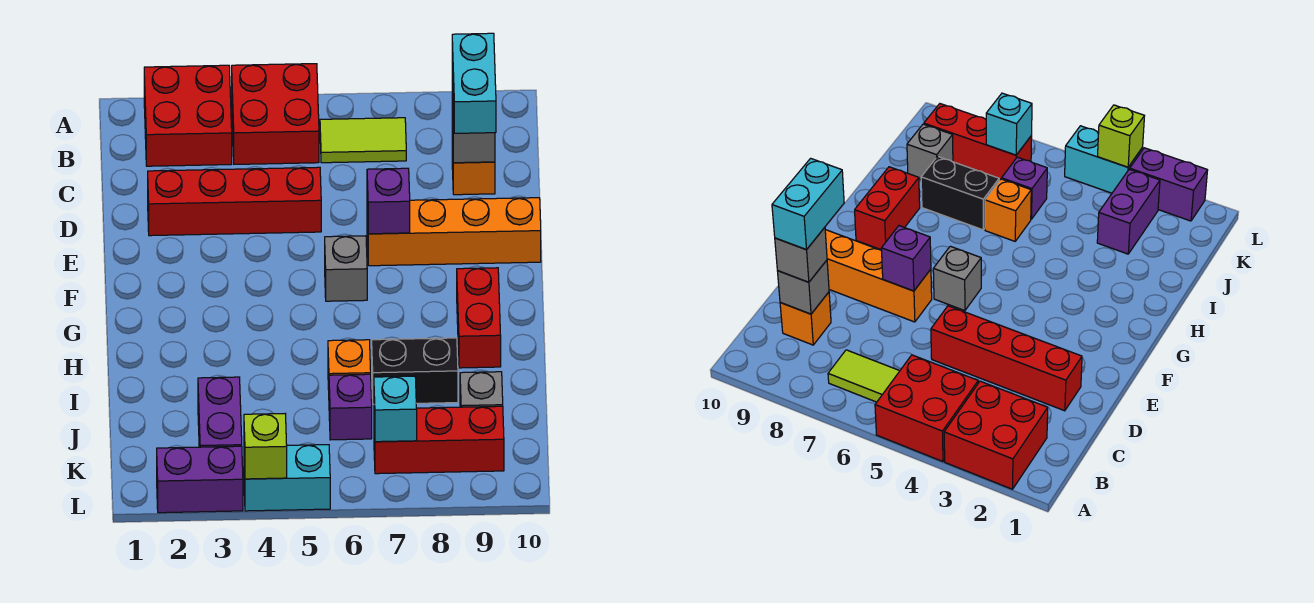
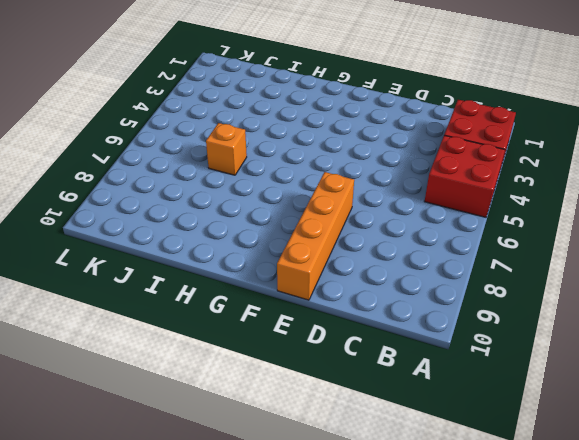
none -> lime tile B6:B7 level 1
none -> orange brick C9 level 1
none -> red brick D2:D5 level 1

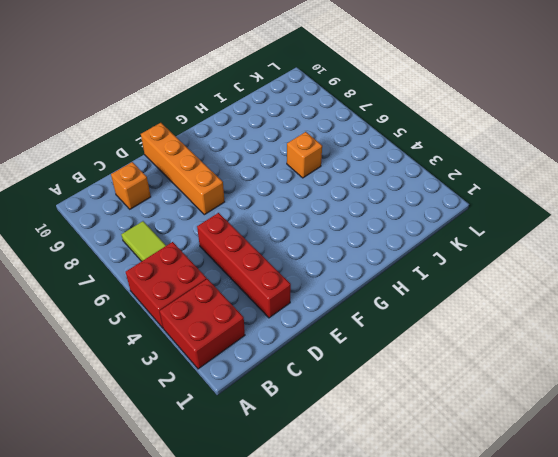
none -> grey brick F6 level 1
none -> red brick G9:H9 level 1
none -> black brick I7:I8 level 1

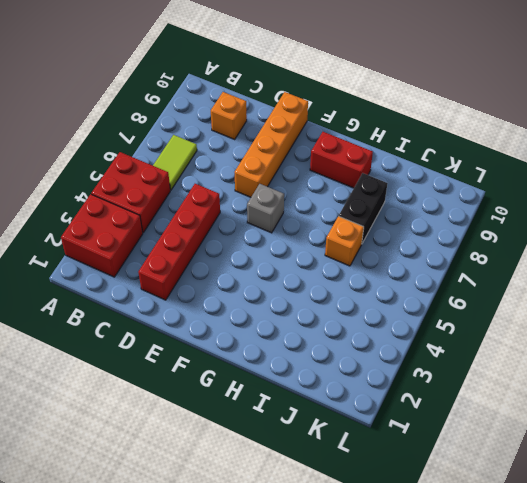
none -> purple brick J3:K3 level 1
none -> purple brick J6 level 1
none -> grey brick J9 level 1

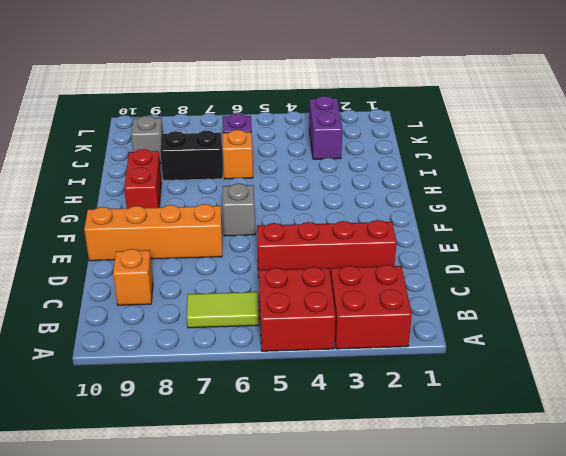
none -> red brick K7:K9 level 1
none -> purple brick L2:L3 level 1
none -> cyan brick L4:L5 level 1

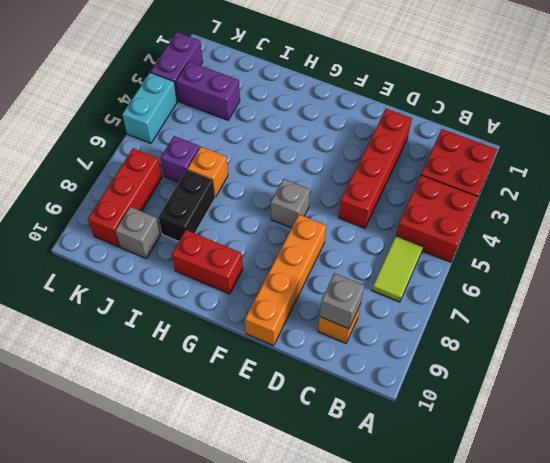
none -> purple brick E7 level 2
none -> cyan brick K7 level 2
none -> lime brick L4 level 2

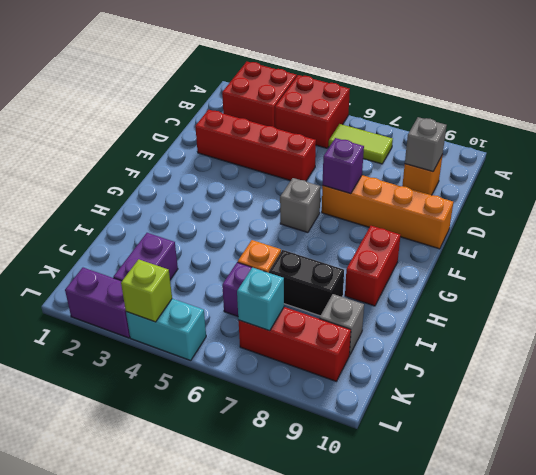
none -> grey brick C9 level 3
none -> cyan brick C9:D9 level 4

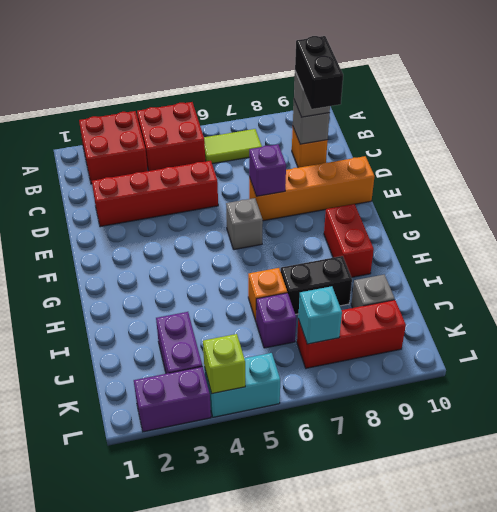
black brick C9:D9 level 4 -> cyan brick C9:D9 level 4

